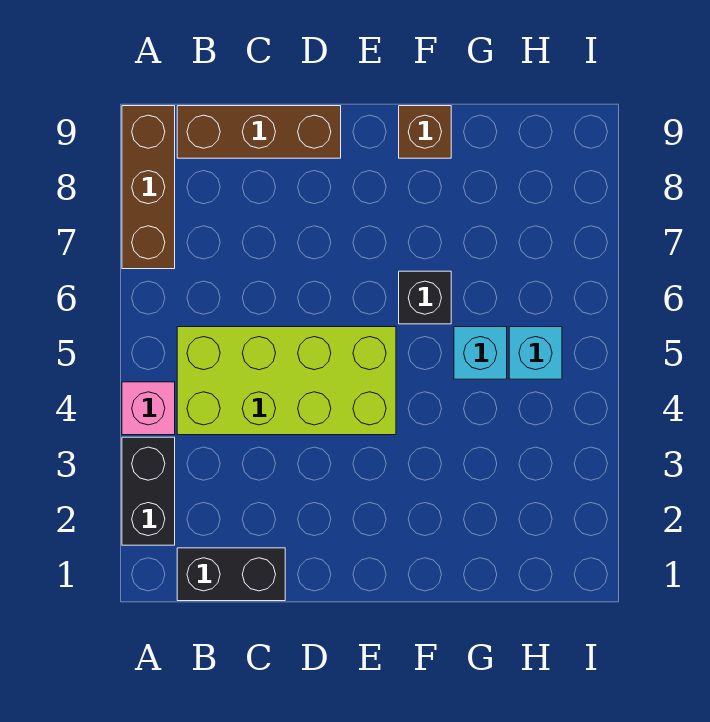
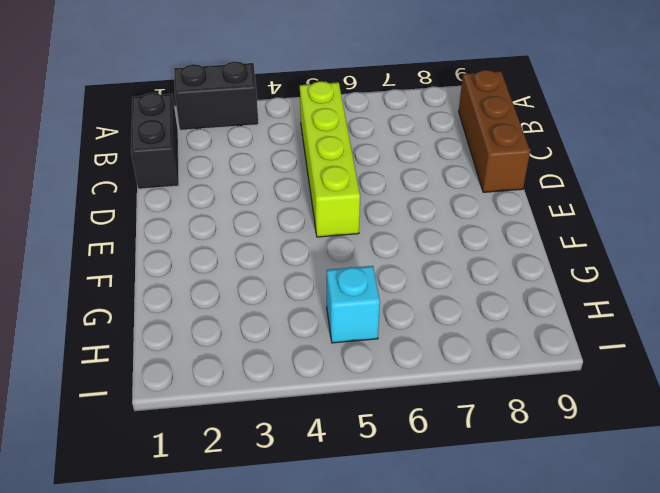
lime brick B5:E5 level 1 -> lime brick B4:E5 level 1
none -> pink brick A4 level 1
none -> brown brick A7:A9 level 1

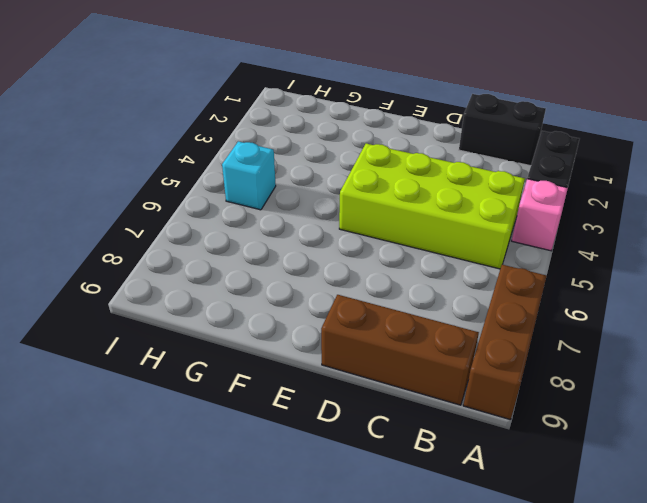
none -> black brick F6 level 1
none -> brown brick F9 level 1

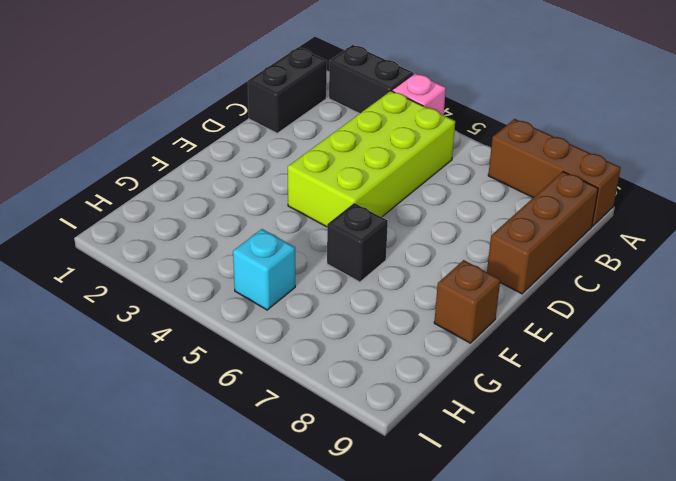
none -> cyan brick G5 level 1

